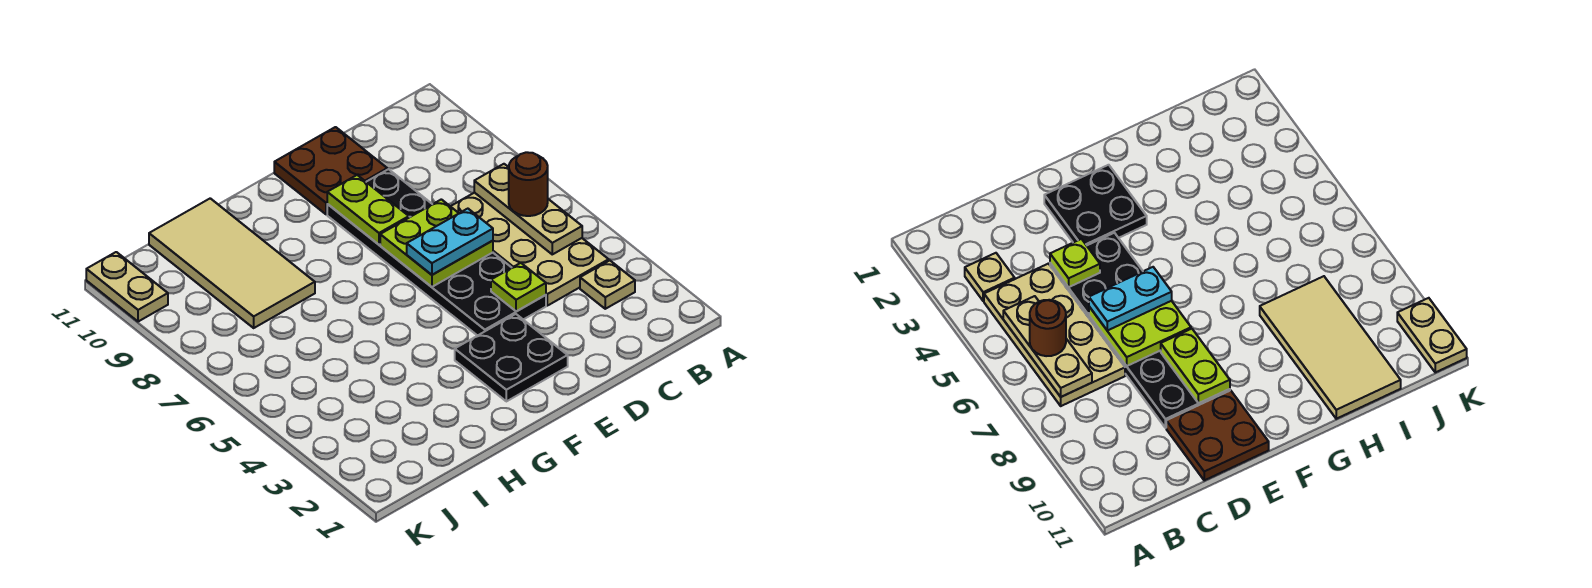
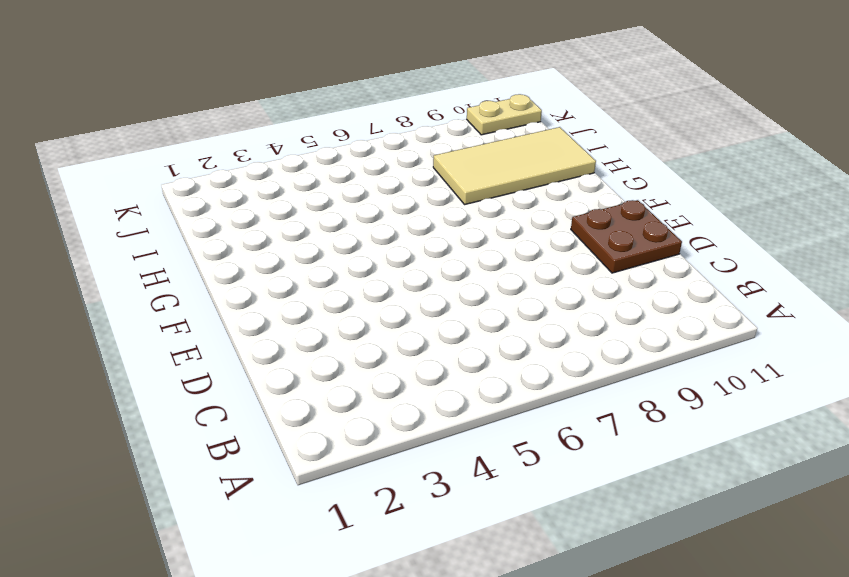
none -> tan plate B3 level 1
none -> tan plate B4:C7 level 1
none -> black plate D4:E9 level 1

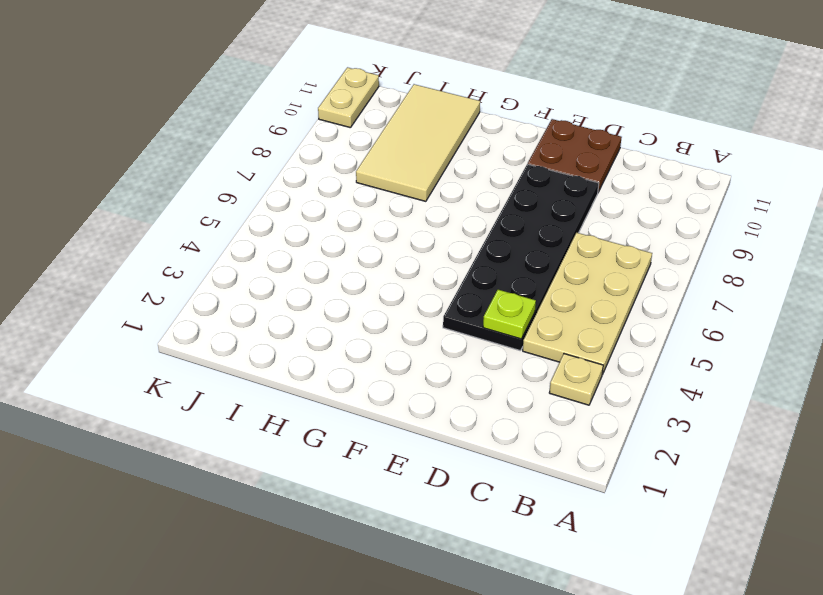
none -> black plate E2:F3 level 1
none -> tan plate B5:B7 level 2
none -> lime plate D6:E7 level 2

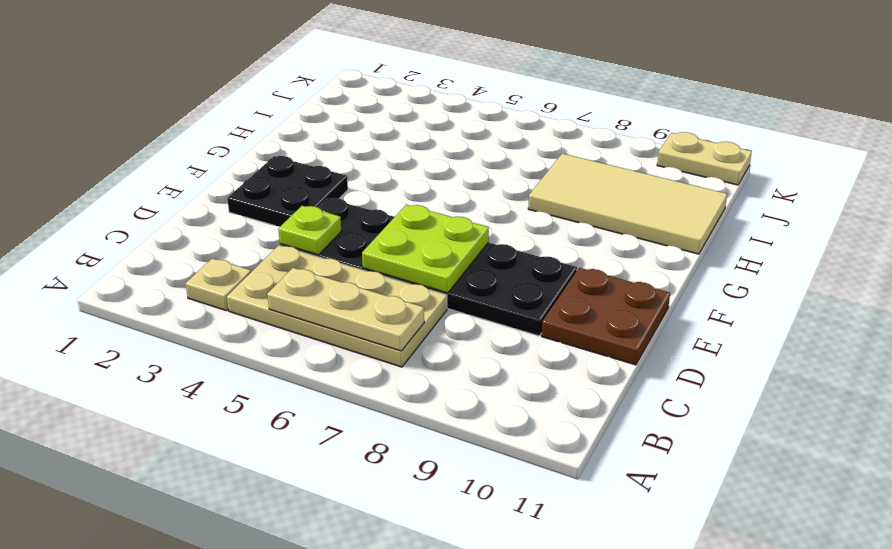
none -> lime plate E8:E9 level 2
none -> brown round brick B6 level 3
none -> cyan plate D6:E6 level 3

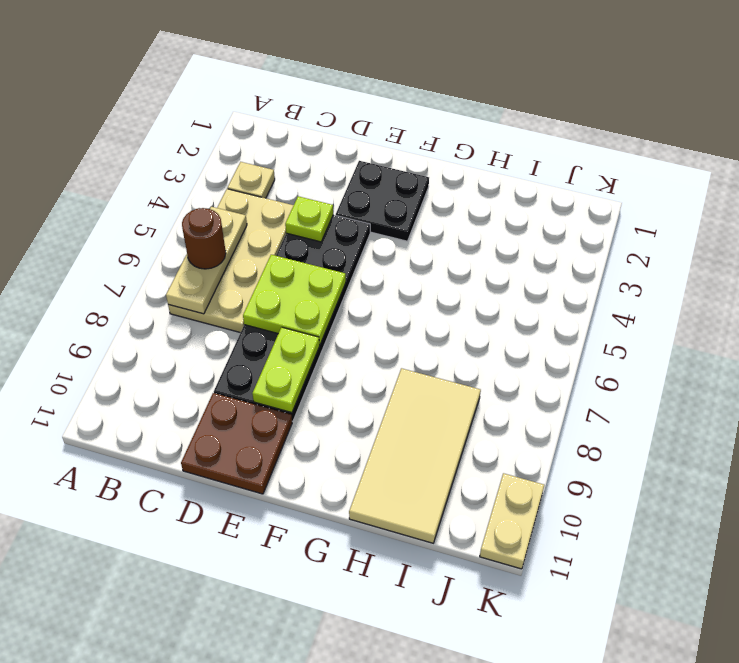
none -> cyan plate D6:E6 level 3

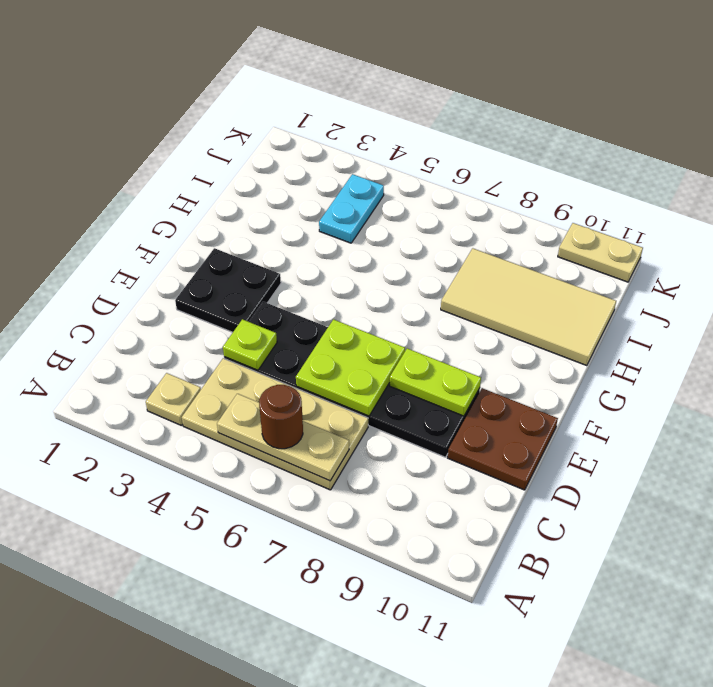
cyan plate I4:J4 level 1 -> cyan plate D6:E6 level 3

